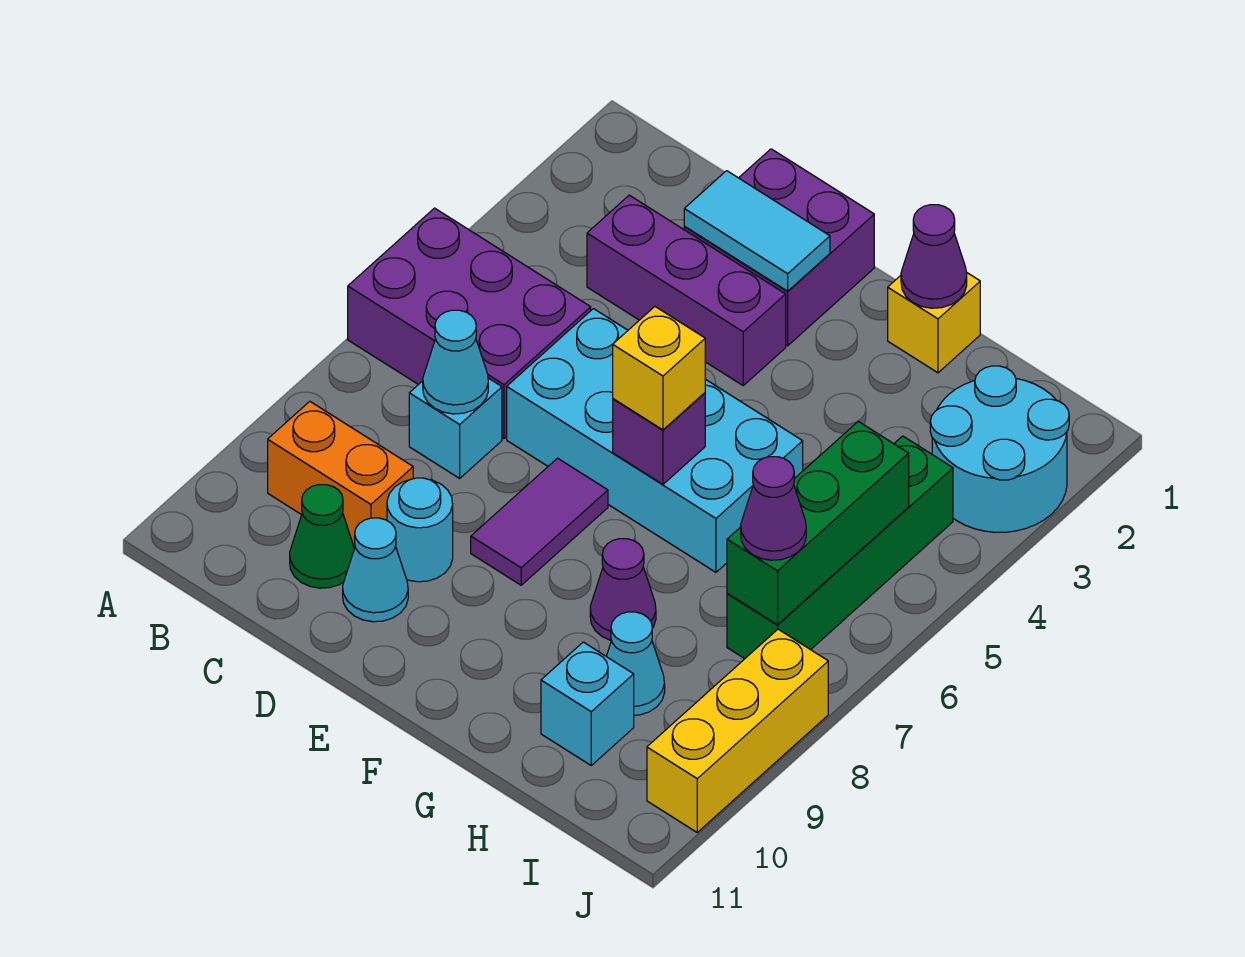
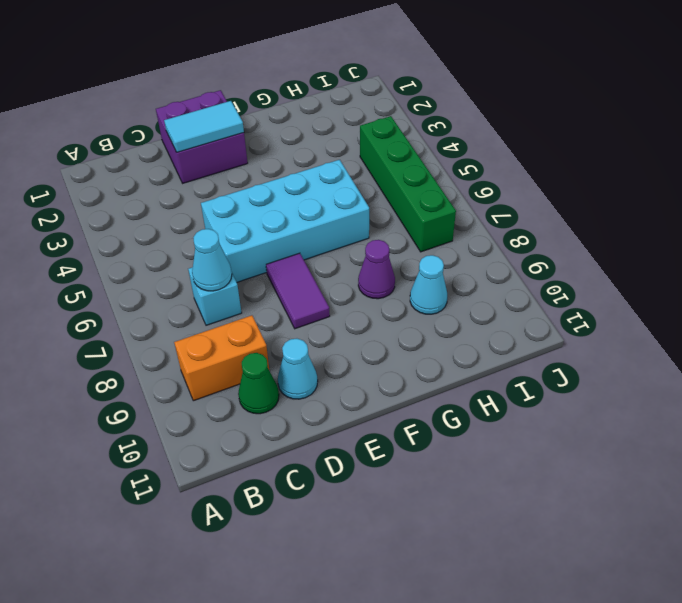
none -> purple brick A5:C6 level 1
none -> purple brick C3:E3 level 1
none -> cyan round brick D9 level 1

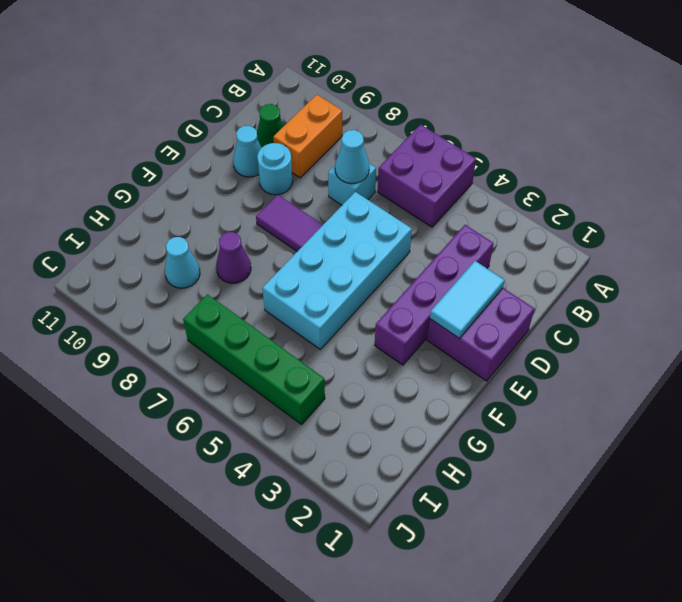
purple brick A5:B6 level 1 -> purple brick A5:C6 level 1
purple brick C3:F3 level 1 -> purple brick C3:E3 level 1
none -> yellow brick G1 level 1
none -> cyan brick H10 level 1
none -> cyan round brick I2:J3 level 1

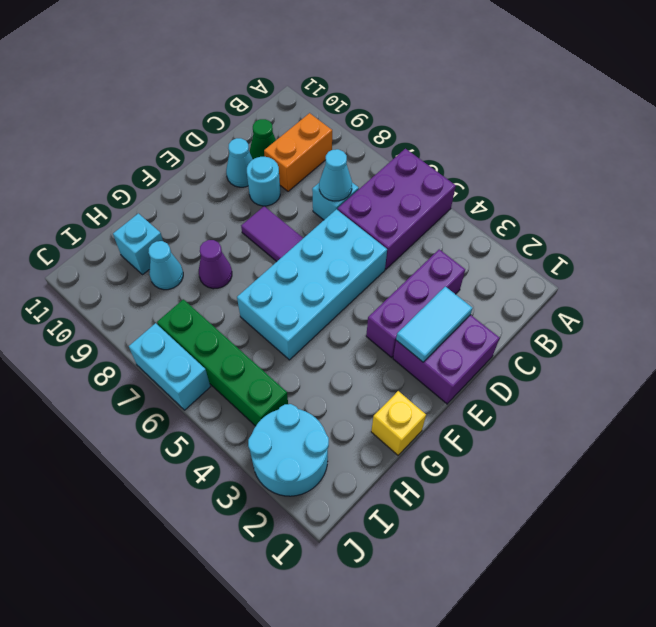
cyan brick J6:J7 level 1 -> none
none -> yellow brick J8:J10 level 1
none -> purple brick F6 level 2
none -> purple cone G1 level 2

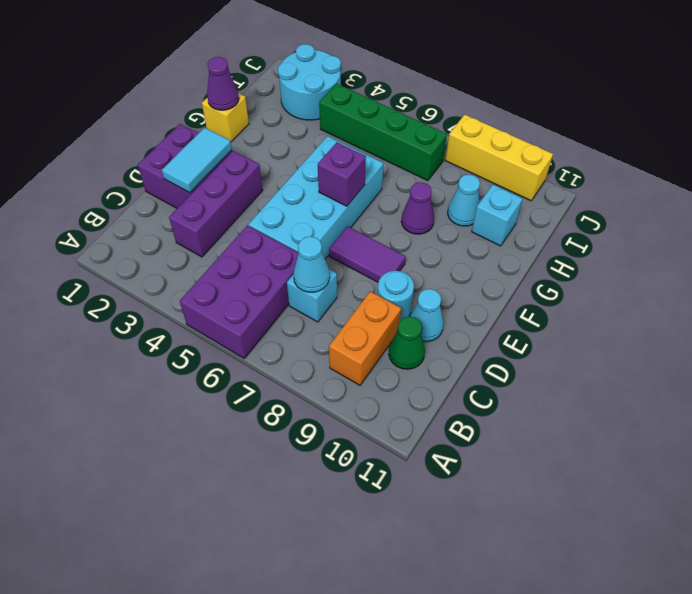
none -> green brick I5:I7 level 2
none -> yellow brick F6 level 3
none -> purple cone I7 level 3

